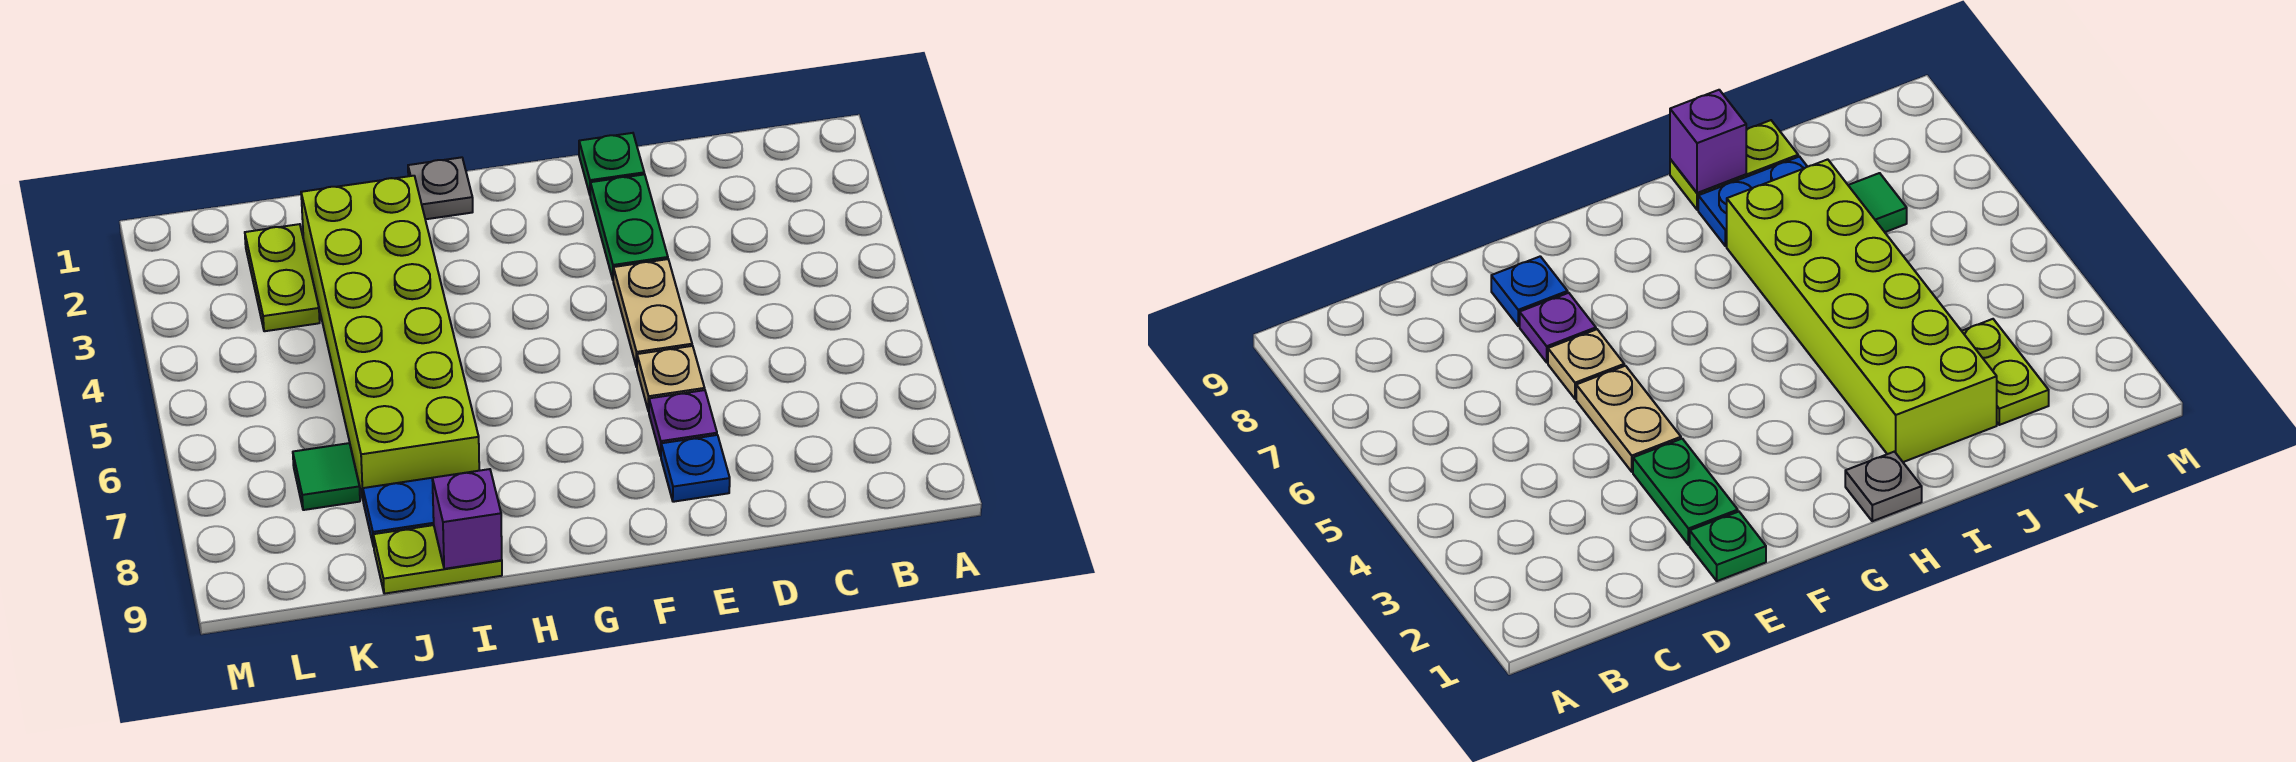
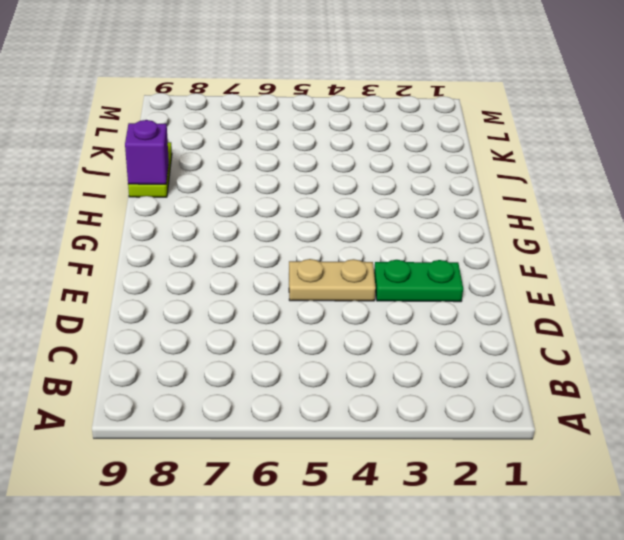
none -> green plate E1 level 1
none -> tan plate E6 level 1
none -> purple plate E7 level 1

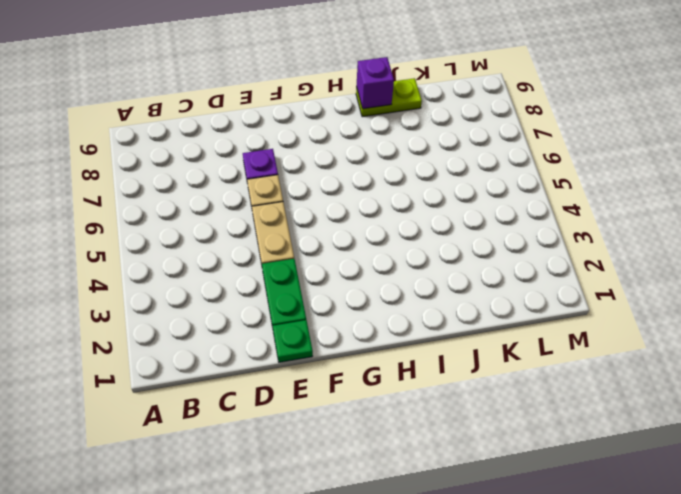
none -> blue plate E8 level 1
none -> grey plate H1 level 1
none -> lime brick I2:J7 level 1

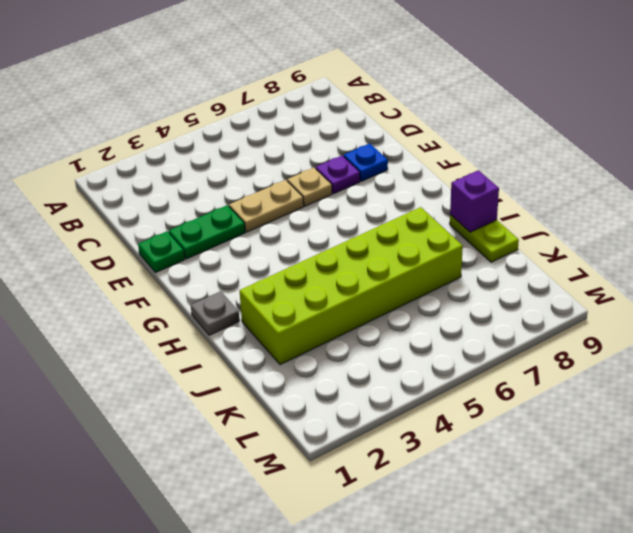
none -> blue plate I8:J8 level 1
none -> lime plate K2:K3 level 1
none -> green tile K7 level 1

